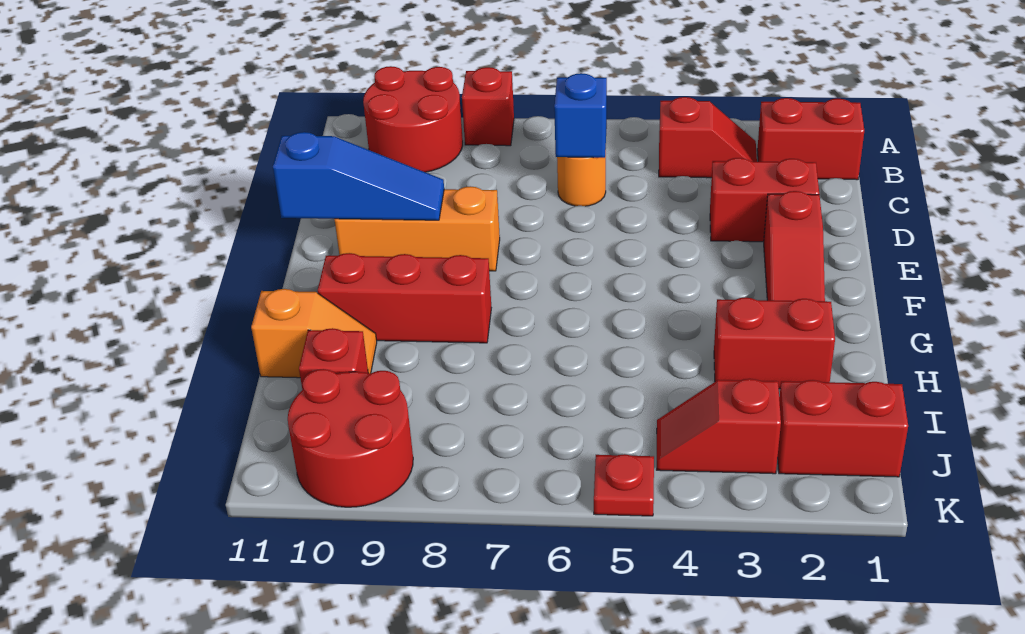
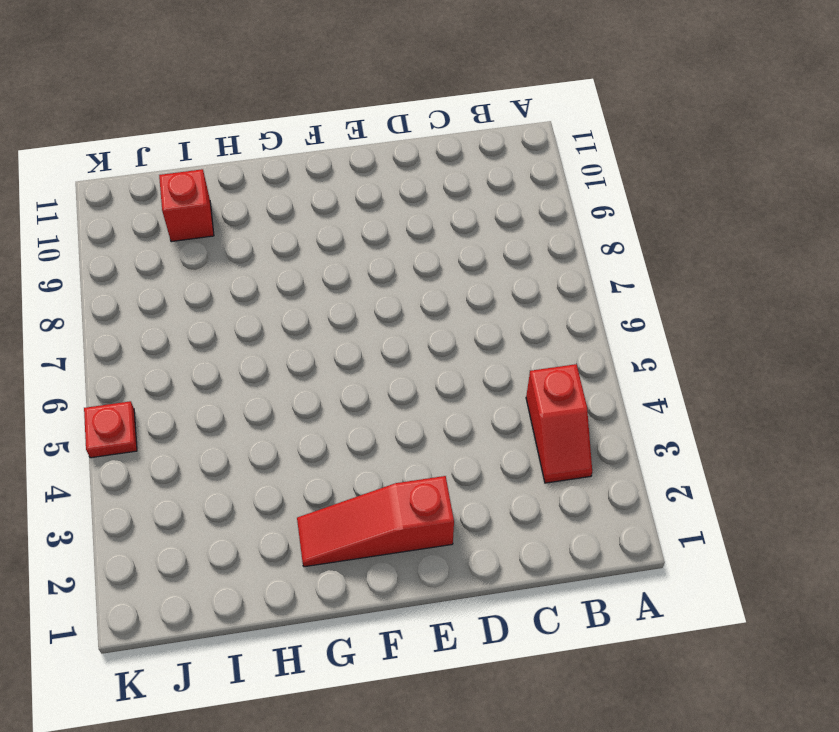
none -> red brick A8 level 1
none -> red round brick A9:B10 level 1
none -> red brick B1:B2 level 1

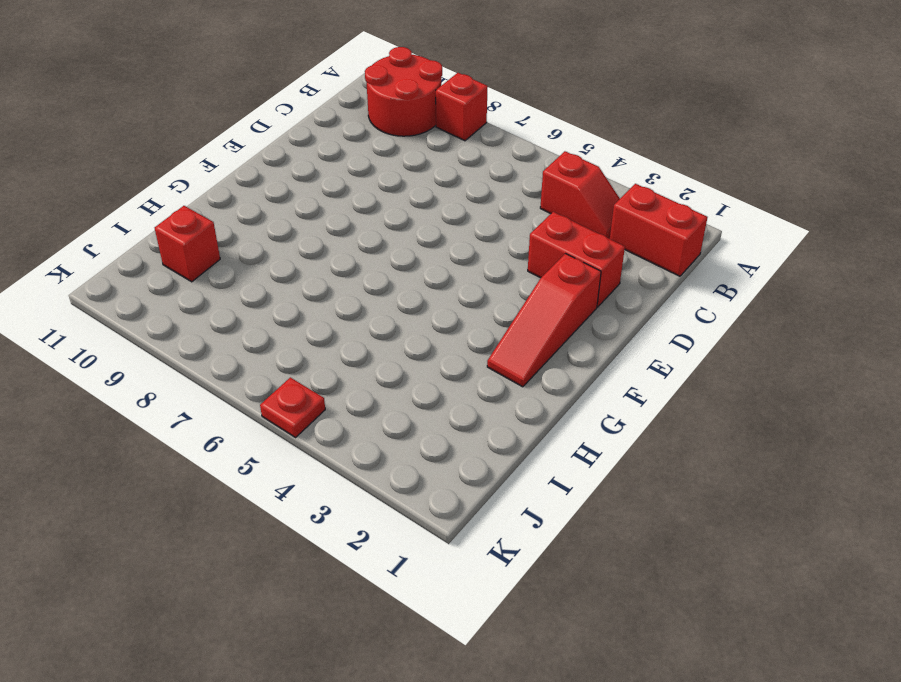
none -> orange round brick C6 level 1
none -> orange brick E8:E10 level 1
none -> red brick G8:G10 level 1

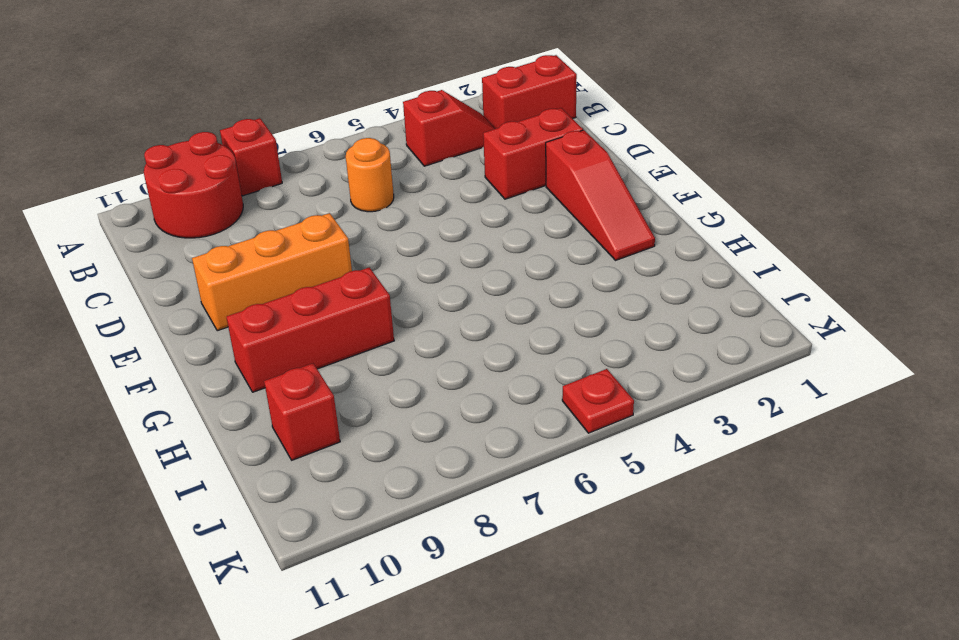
none -> red brick H2:H3 level 1
none -> orange slope H10:H11 level 1 top 11
none -> red brick J1:J2 level 1

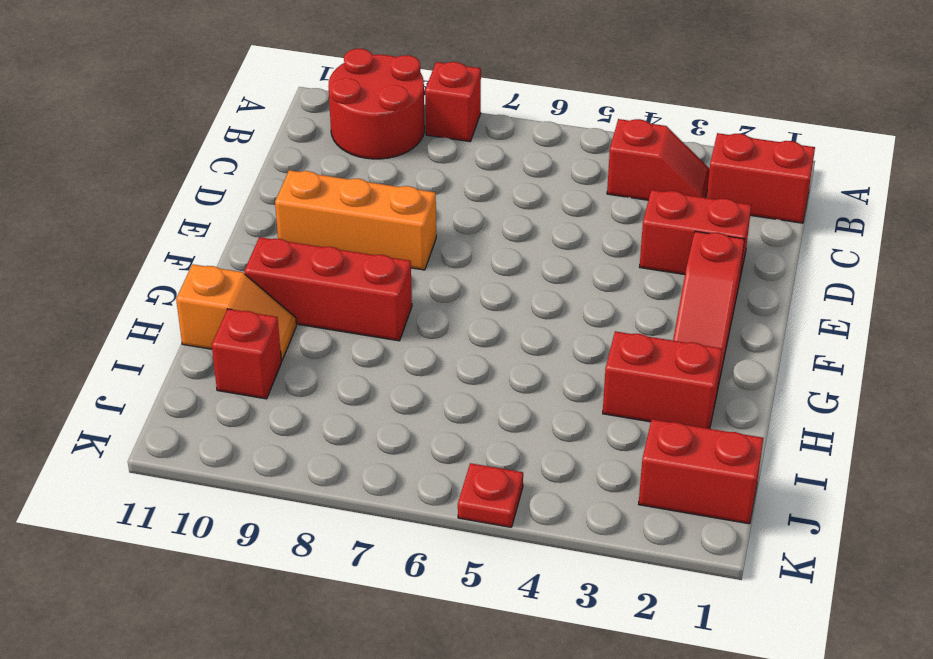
none -> orange round brick C6 level 1
none -> red slope J3:J4 level 1 top 3
none -> red round brick J9:K10 level 1

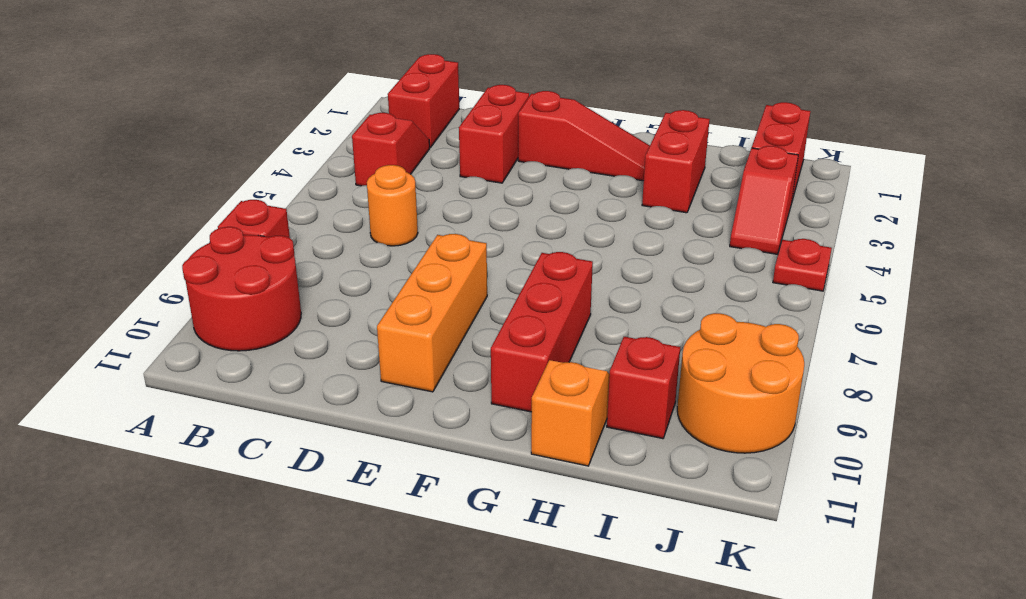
orange round brick J9:K10 level 1 -> red round brick J9:K10 level 1
none -> blue brick C6 level 2
none -> blue slope E9:E11 level 2 top 11

